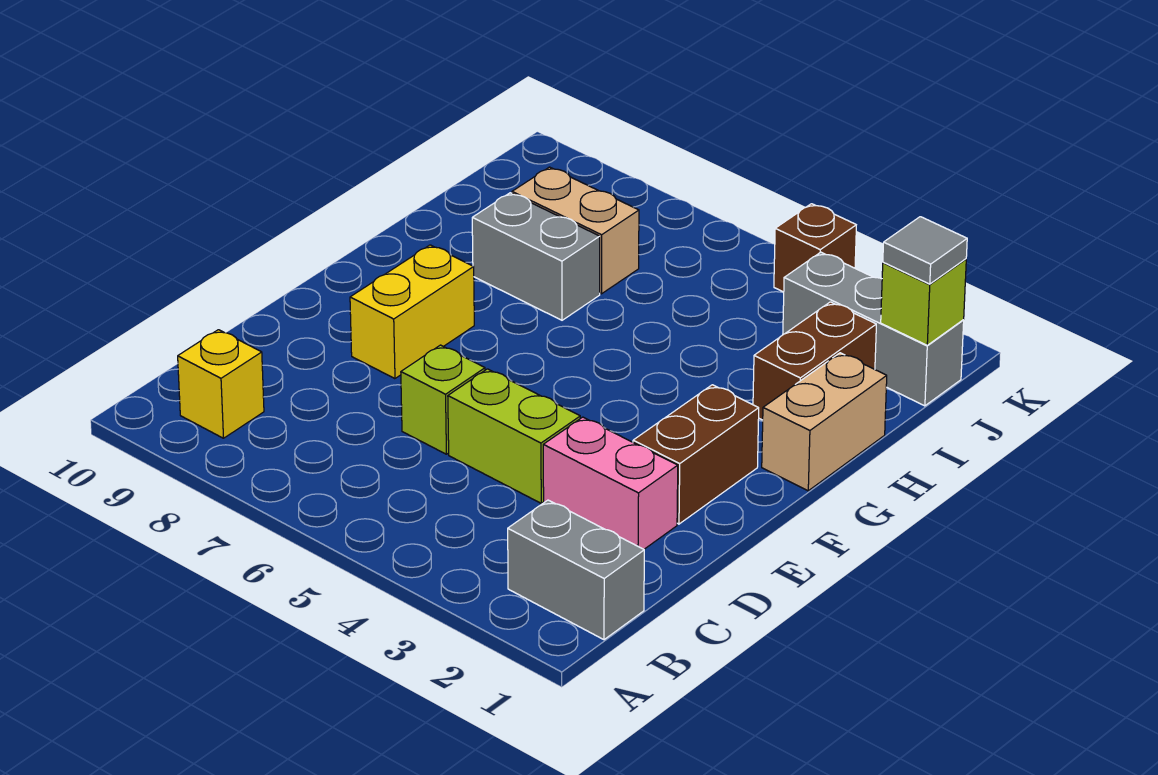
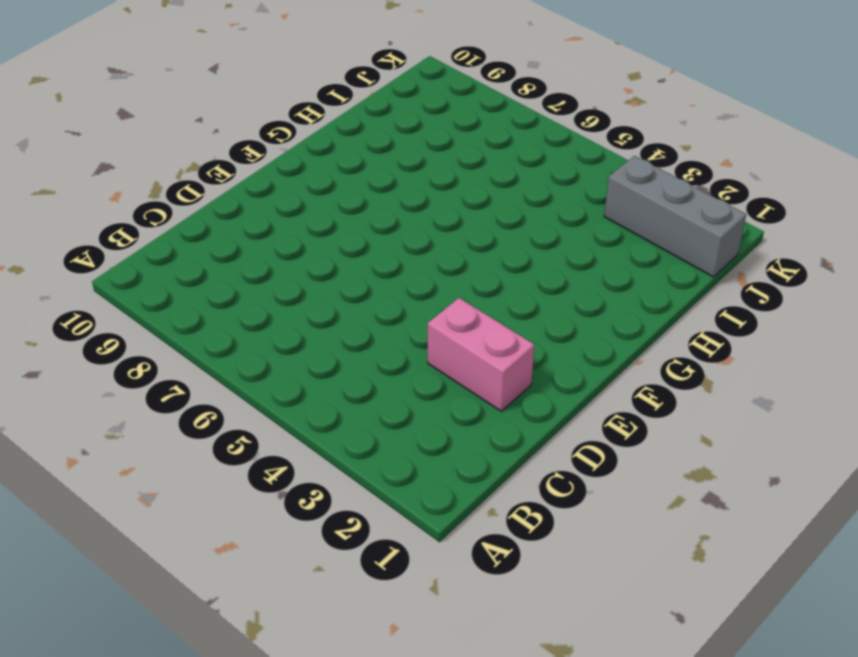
none -> grey brick B1:B2 level 1
none -> yellow brick B9 level 1
none -> lime brick D4:D5 level 1

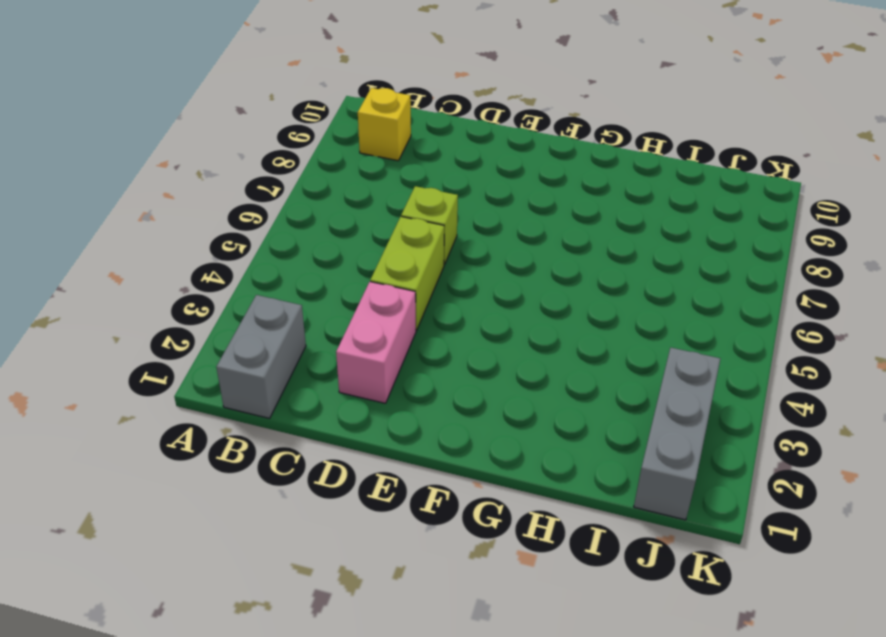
none -> brown brick E2:F2 level 1
none -> yellow brick E8:F8 level 1
none -> tan brick G1:H1 level 1

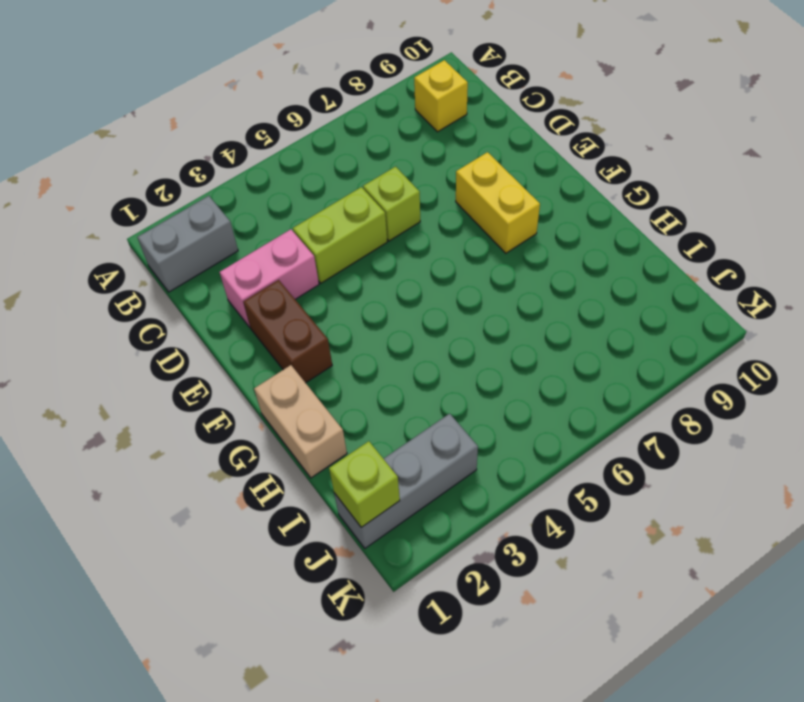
none -> brown brick H2:I2 level 1
none -> grey brick H7:H8 level 1
none -> tan brick I7:I8 level 1

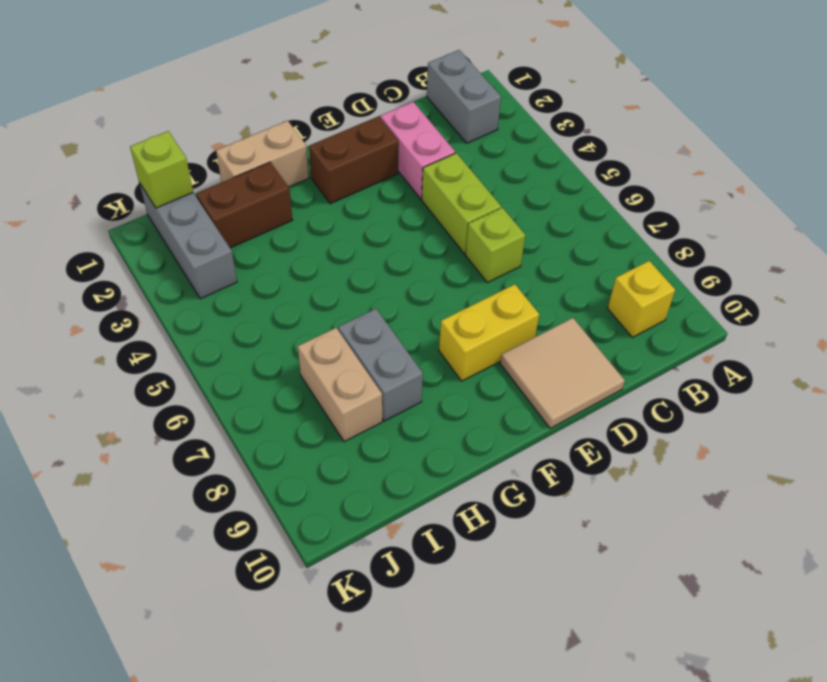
tan tile D9:E10 level 1 -> none
none -> brown brick K4 level 1
none -> grey tile J1 level 3

